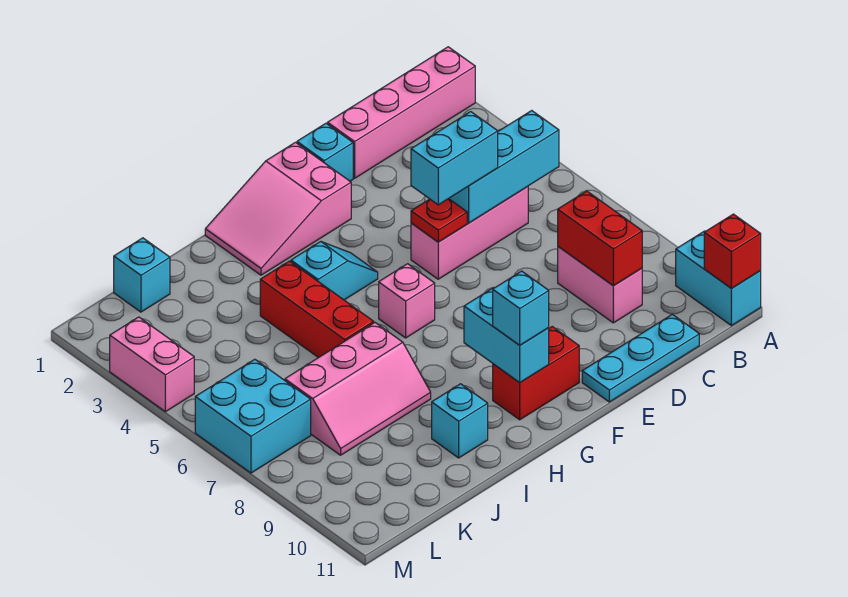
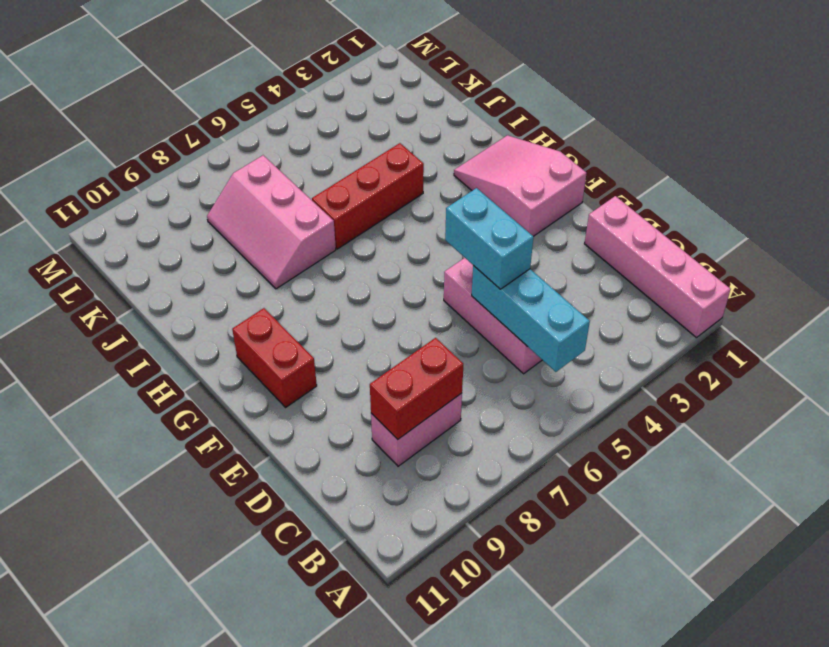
none -> cyan brick A10:A11 level 1
none -> cyan plate C11:E11 level 1
none -> cyan brick E1 level 1

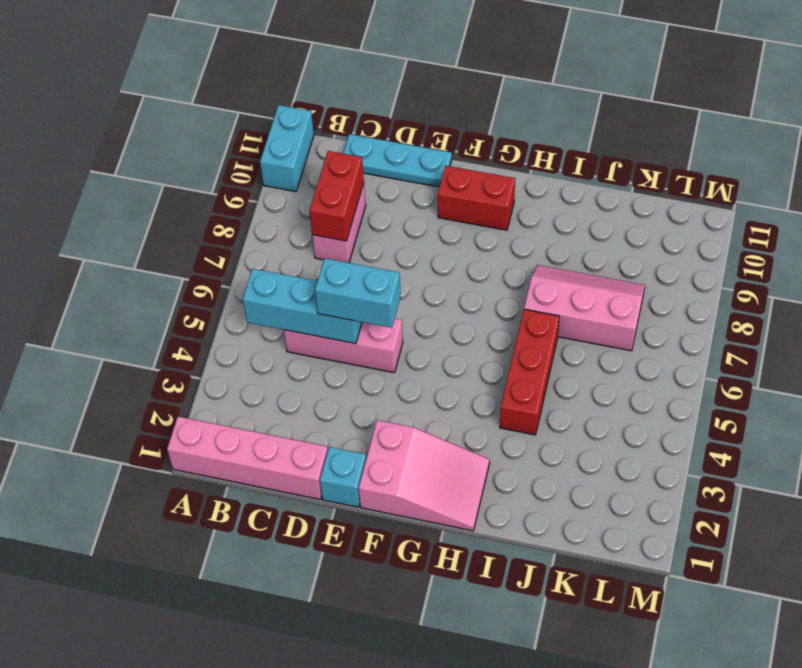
none -> cyan slope G4:H4 level 1 top H
none -> pink brick G6 level 1
none -> cyan brick I10 level 1

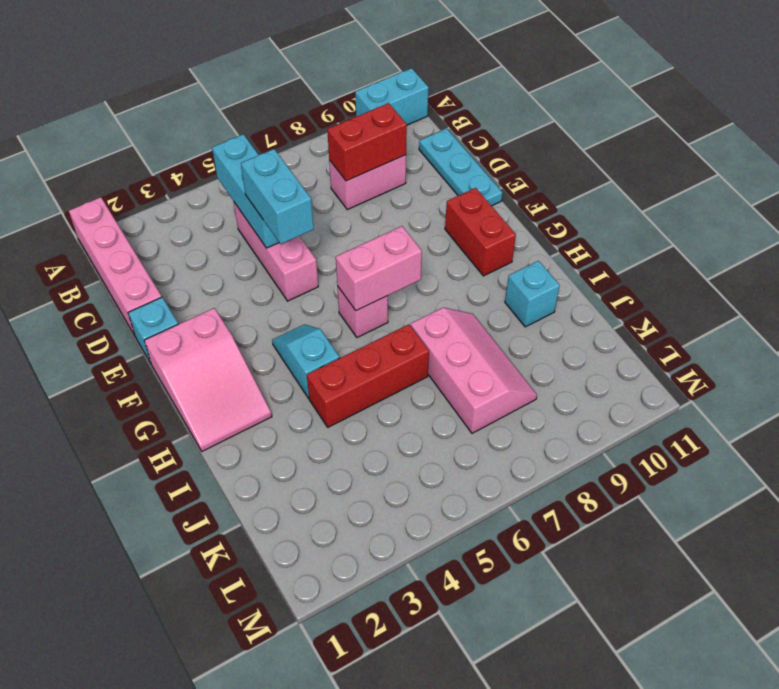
pink brick G6:G7 level 2 -> pink brick M3:M4 level 1
none -> cyan brick K1 level 1
none -> cyan brick L6:M7 level 1
none -> red brick A11 level 2

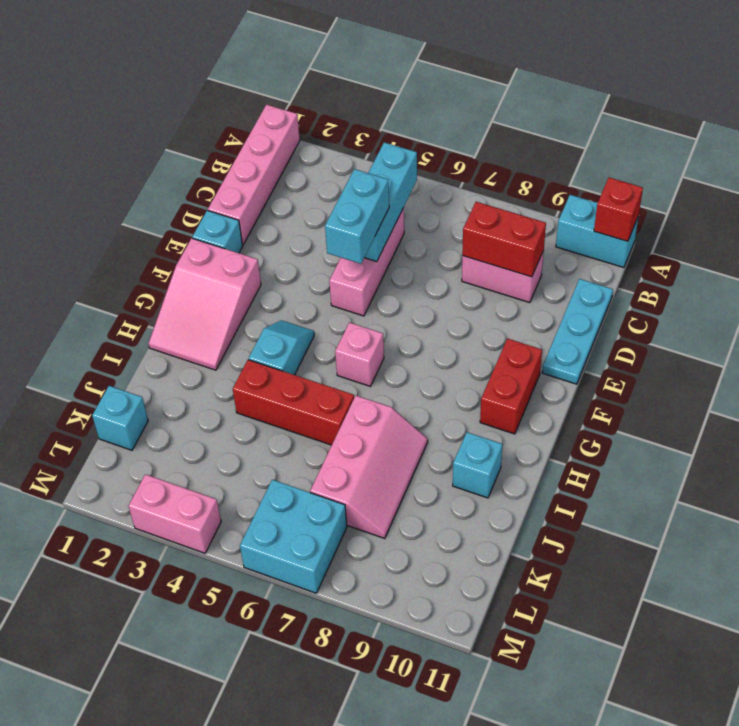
none -> red plate E5 level 2
none -> cyan brick G9:G10 level 2
none -> cyan brick G10 level 3

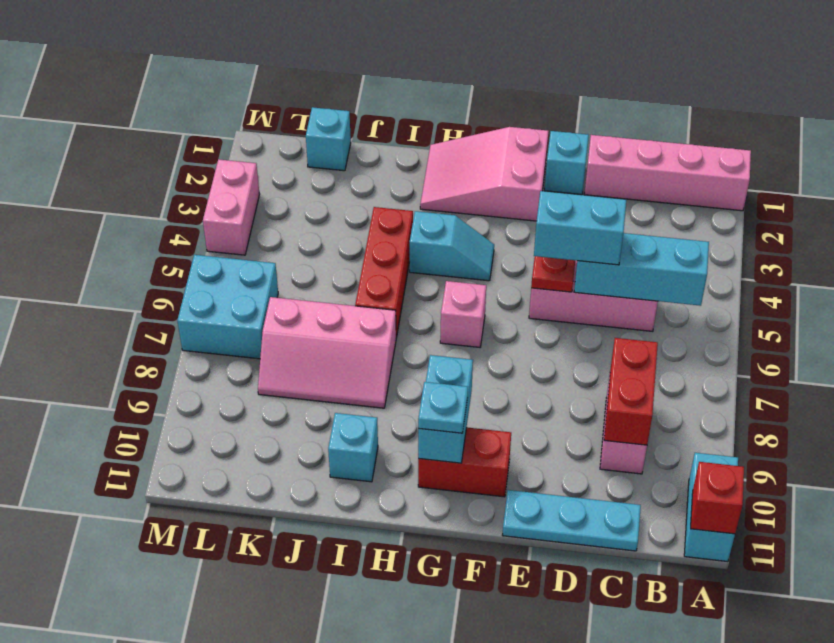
cyan plate G10 level 3 -> cyan brick G10 level 3

